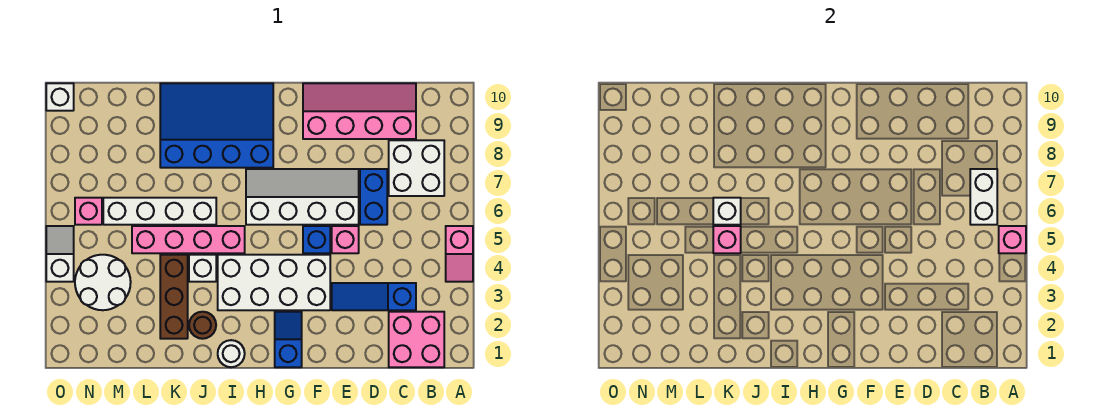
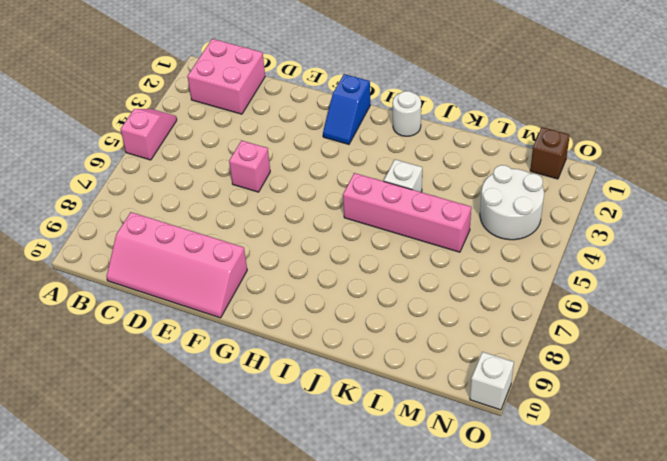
brown brick N1 level 1 -> none
none -> white brick B7:C8 level 1
none -> blue slope C3:E3 level 1 top C
none -> blue brick D6:D7 level 1

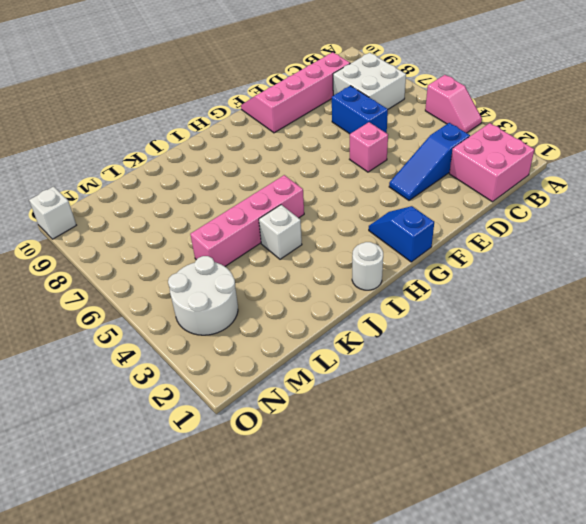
none -> white slope E6:H7 level 1 top 6
none -> white brick F3:I4 level 1
none -> blue brick F5 level 1

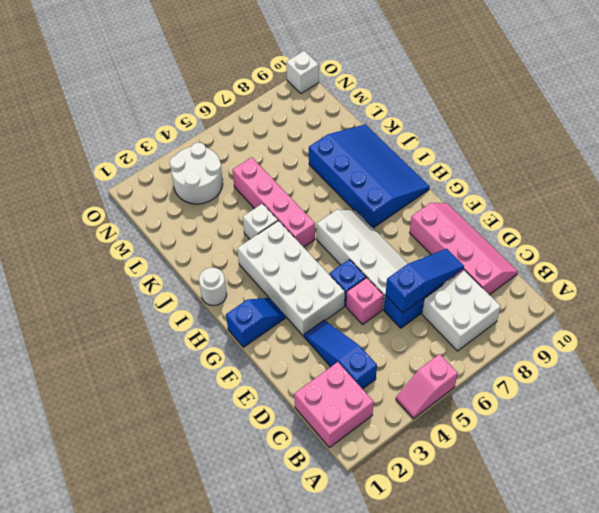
blue slope D6:D8 level 2 top 6 -> none
none -> brown round brick J2 level 1
none -> white brick J6:M6 level 1
none -> brown brick K2:K4 level 1

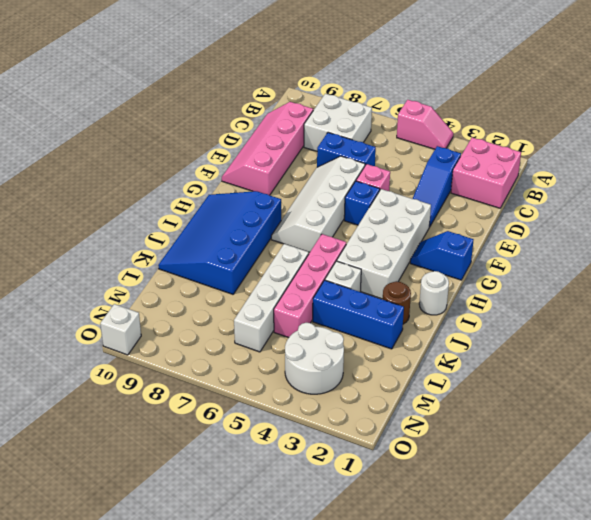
blue brick K2:K4 level 1 -> brown brick K2:K4 level 1
none -> pink brick N6 level 1
none -> white slope O4:O5 level 1 top 4
none -> pink brick A5 level 2

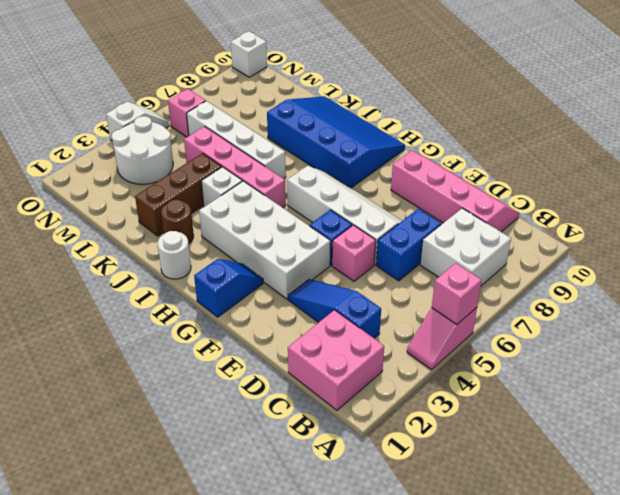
none -> white brick B6:B7 level 2
none -> pink brick K5 level 2
none -> white brick K6 level 2

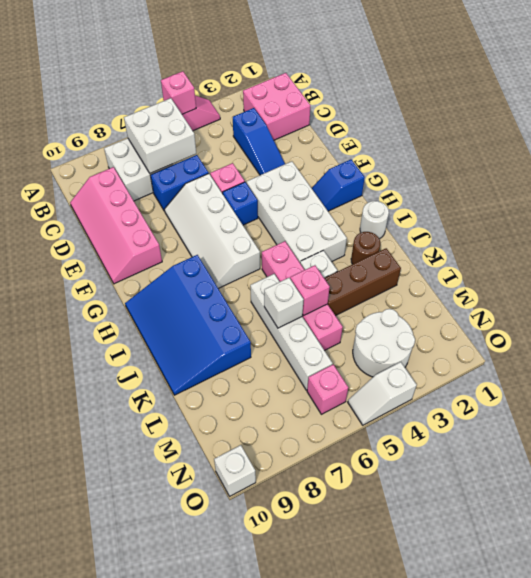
white brick B6:C7 level 2 -> white brick B6:B7 level 2

